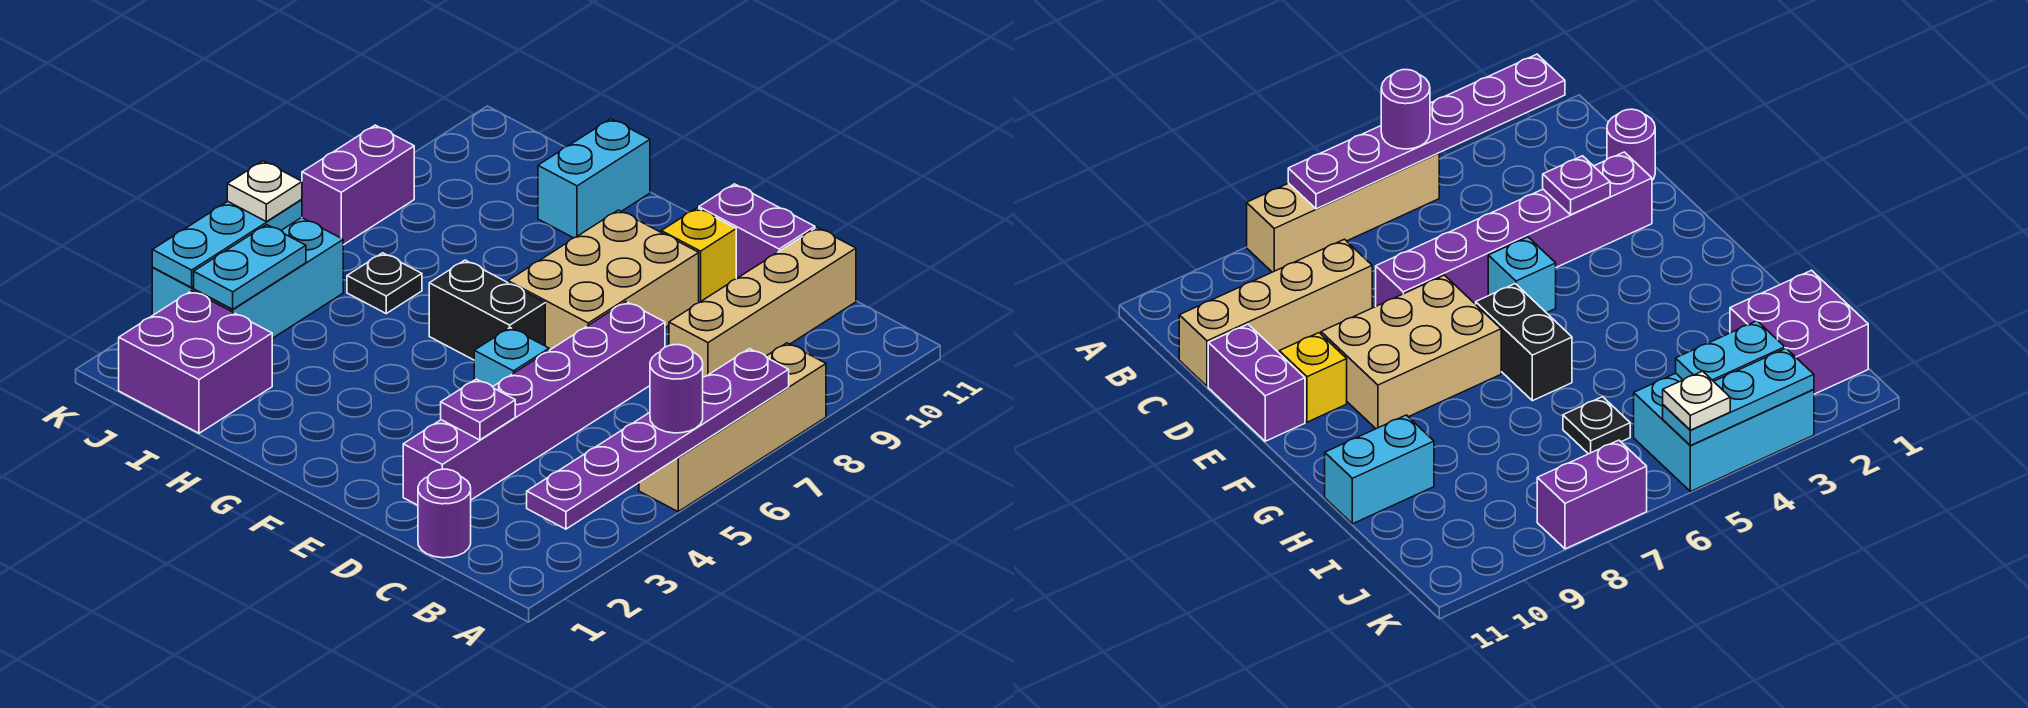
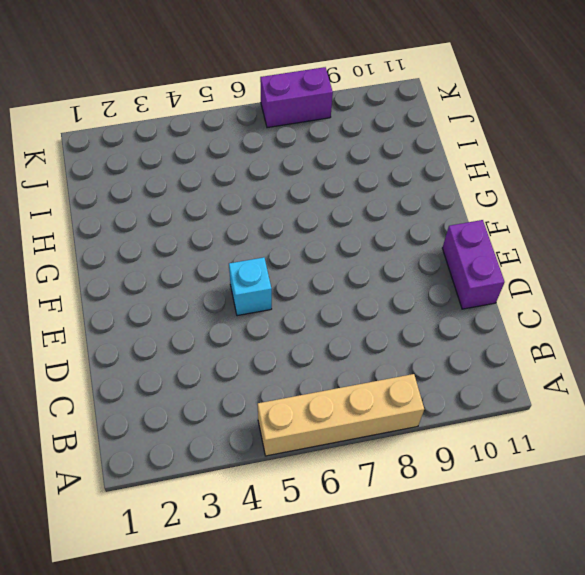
none -> purple round brick C1 level 1
none -> tan brick C8:C11 level 1
none -> purple brick D2:D7 level 1

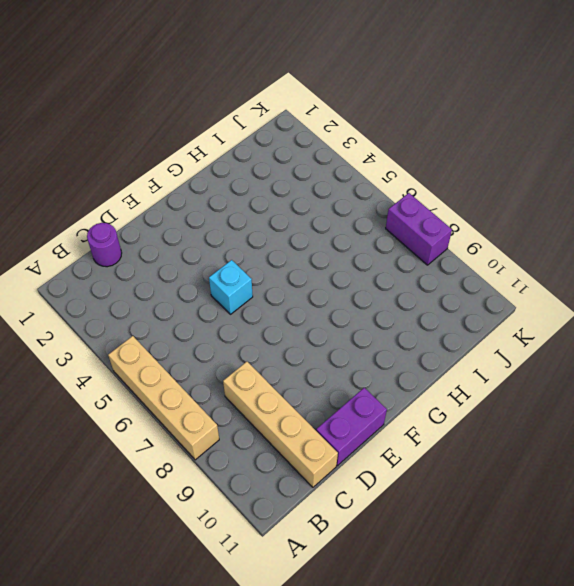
none -> purple brick D2:D7 level 1
none -> tan brick E7:F9 level 1
none -> yellow brick E10 level 1

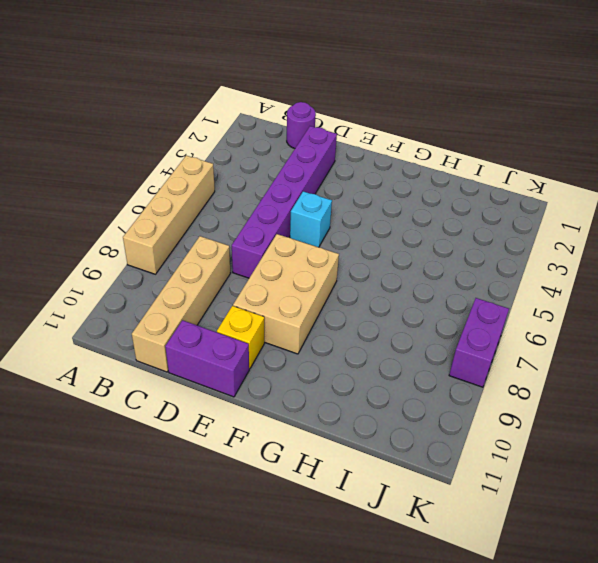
none -> black brick F6:G6 level 1
none -> cyan brick H10:H11 level 1
none -> purple brick I1:J2 level 1

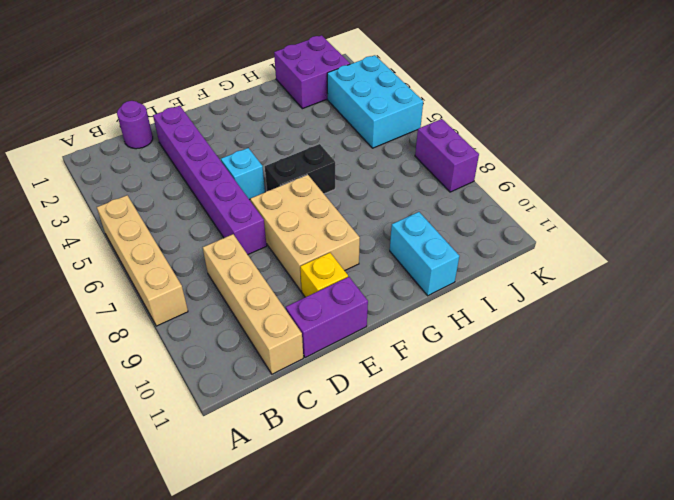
none -> black plate I6 level 1
none -> purple plate A2:A7 level 2
none -> purple plate D3 level 2

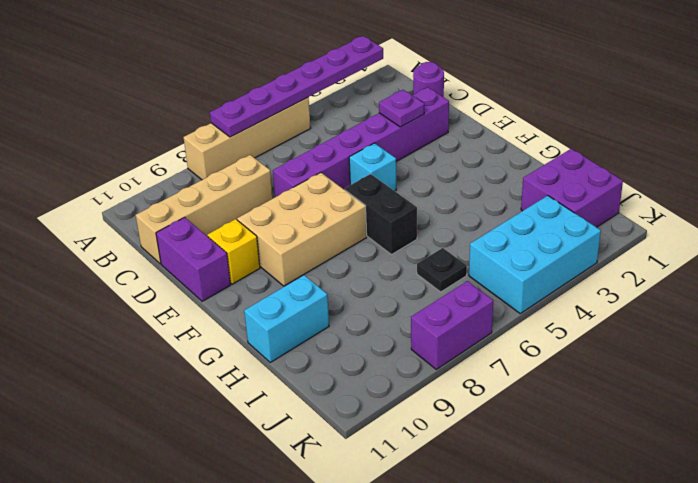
none -> cyan plate J3:J4 level 2
none -> cyan plate K3:K5 level 2
none -> purple round brick A5 level 3

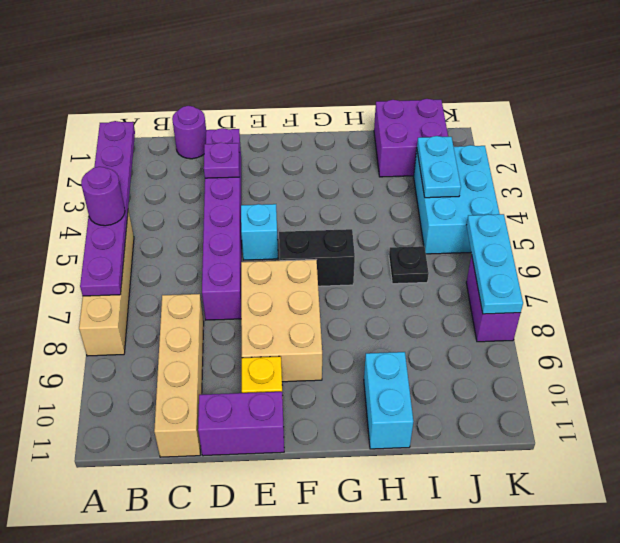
cyan plate K6:K8 level 2 -> cyan plate K3:K5 level 2
none -> white plate K5 level 3

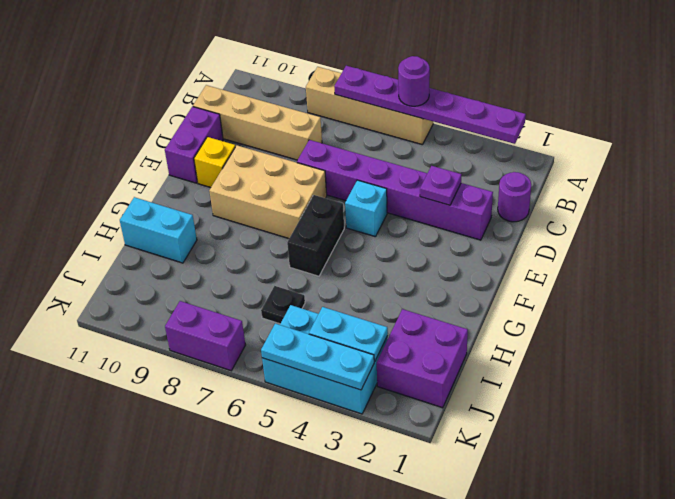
none -> white plate K5 level 3

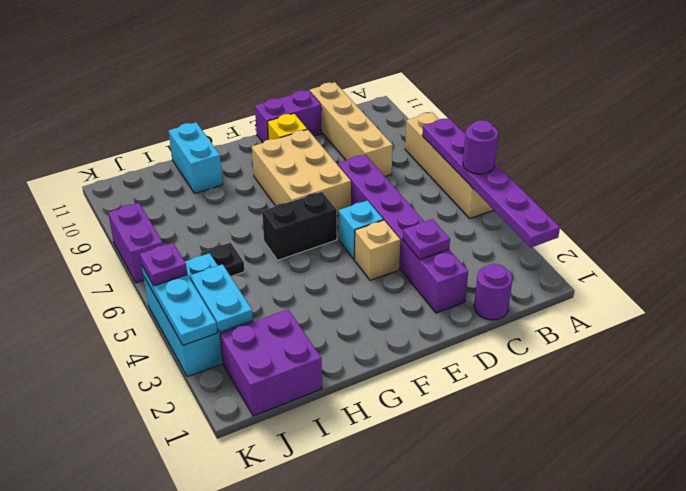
tan brick E4 level 1 -> none
purple plate K5 level 3 -> white plate K5 level 3

